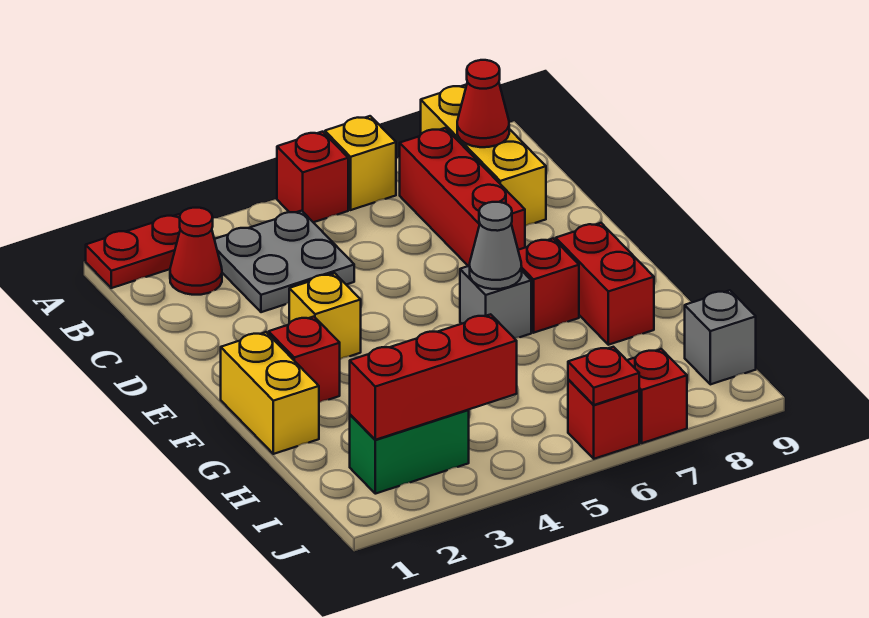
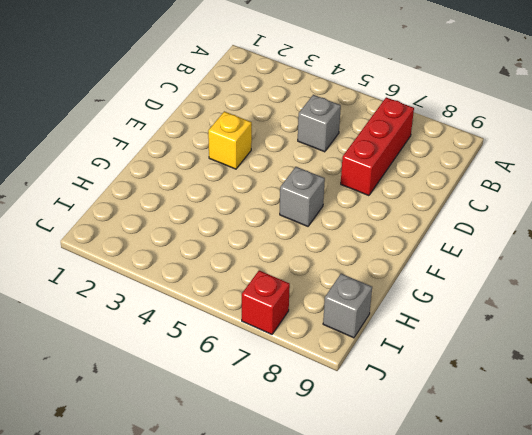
grey brick C5 level 1 -> none
none -> red plate A1:A2 level 1
none -> red brick A5 level 1
none -> yellow brick A6 level 1

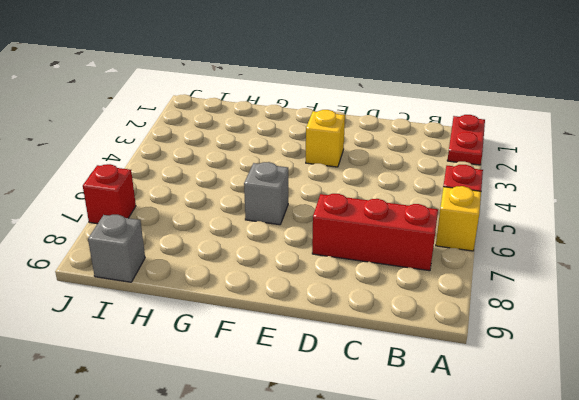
none -> yellow brick A8:C8 level 1
none -> red cone B2 level 1
none -> grey plate B3:C4 level 1

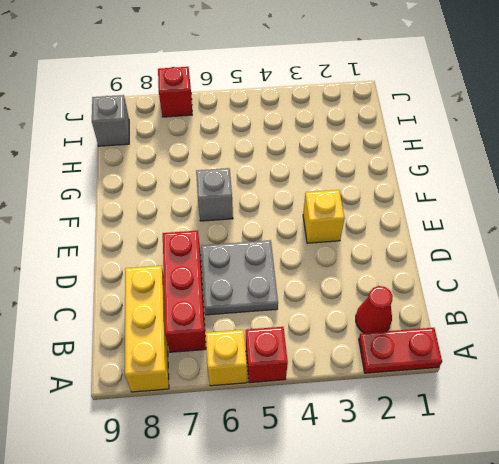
grey plate C5:D6 level 1 -> grey plate B3:C4 level 1
none -> yellow brick F1:G1 level 1
none -> red brick F2 level 1
none -> red brick F7 level 1

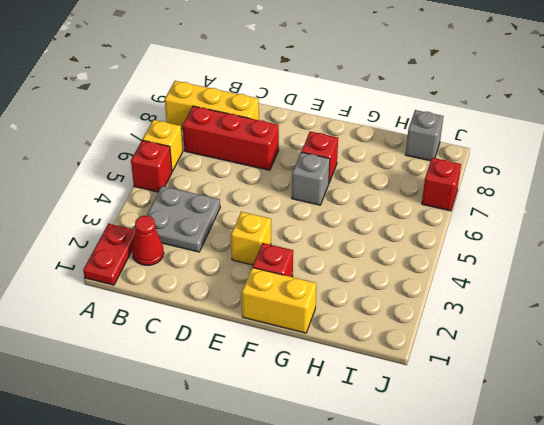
none -> red brick F8:G8 level 1
none -> green brick I2:I3 level 1
none -> red brick J6 level 1

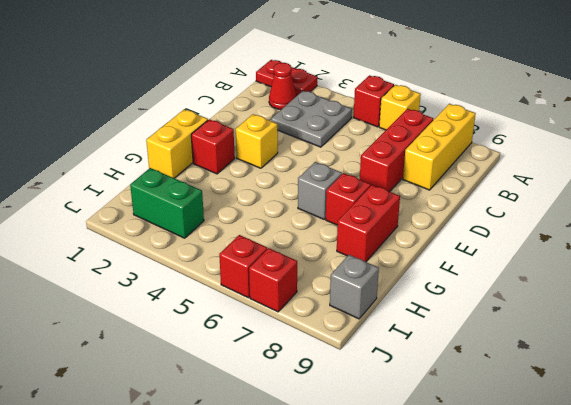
none -> red cone B8 level 2
none -> grey cone F6 level 2
none -> red brick I2:I4 level 2

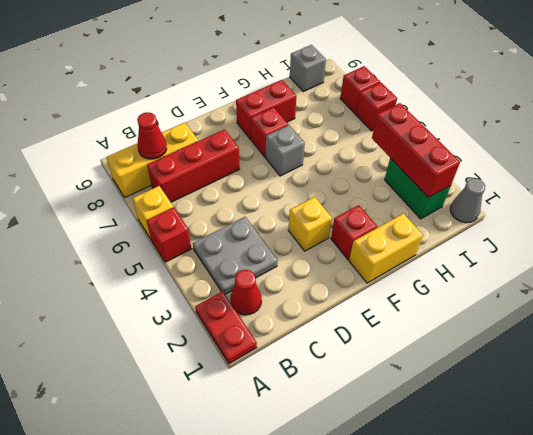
grey cone J1 level 1 -> grey cone F6 level 2
none -> red plate J6 level 2

